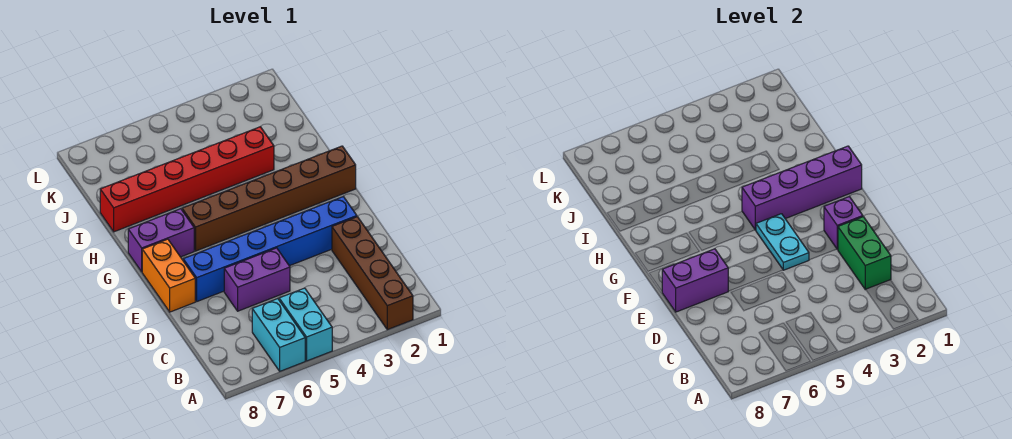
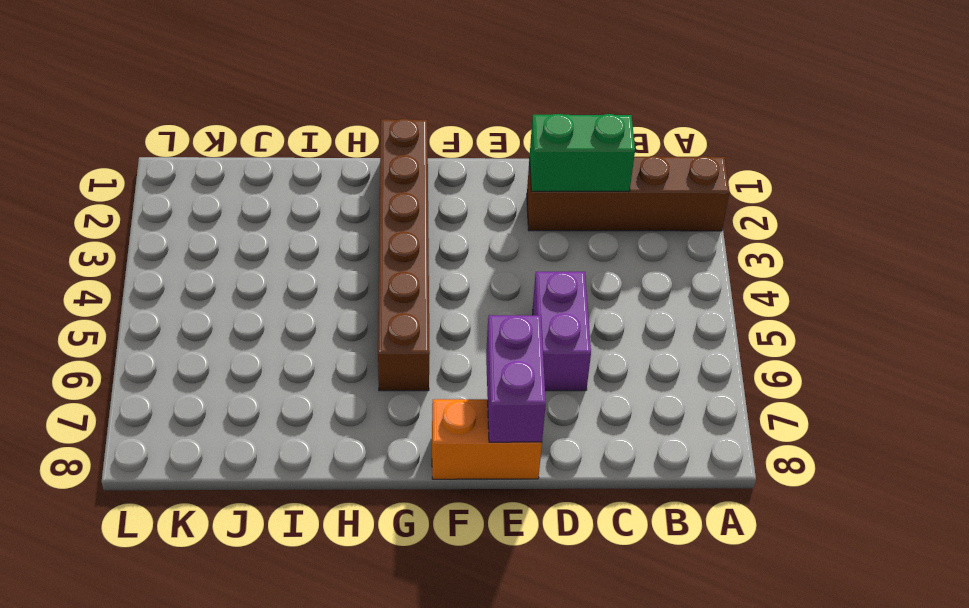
none -> cyan brick A5:B5 level 1
none -> cyan brick A6:B6 level 1
none -> blue brick E2:E7 level 1

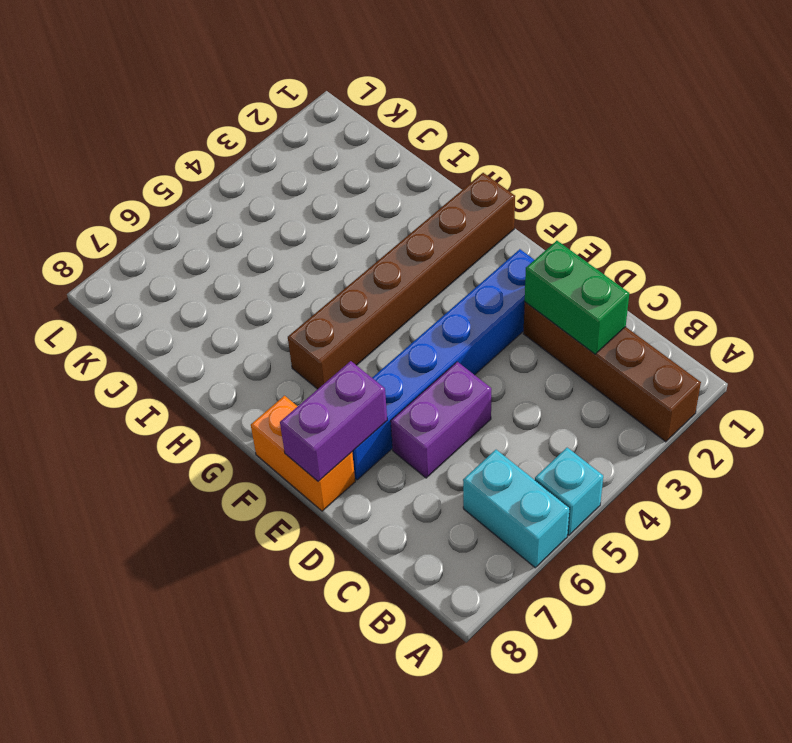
cyan brick A5 level 1 -> cyan brick A5:B5 level 1
none -> purple brick G7:G8 level 1
none -> red brick I3:I8 level 1
none -> purple brick E2 level 2

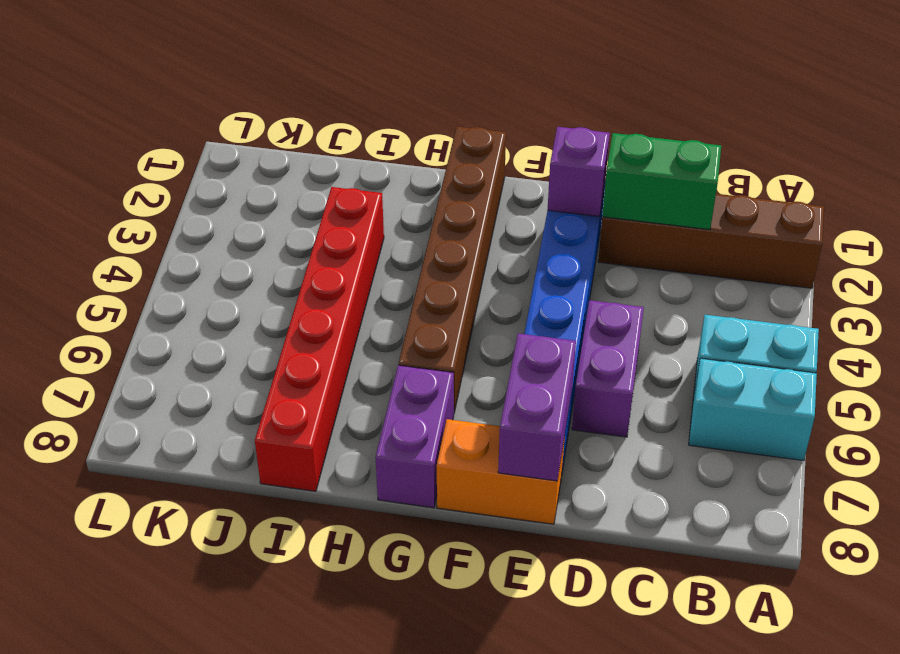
none -> cyan plate E4:F4 level 2
none -> purple brick G1:G4 level 2

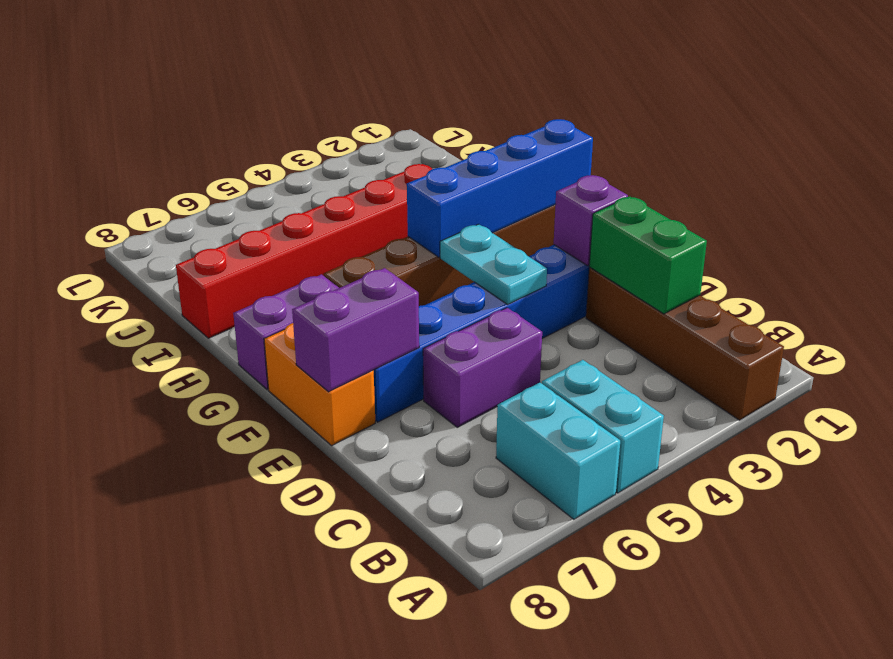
blue brick G1:G4 level 2 -> purple brick G1:G4 level 2

